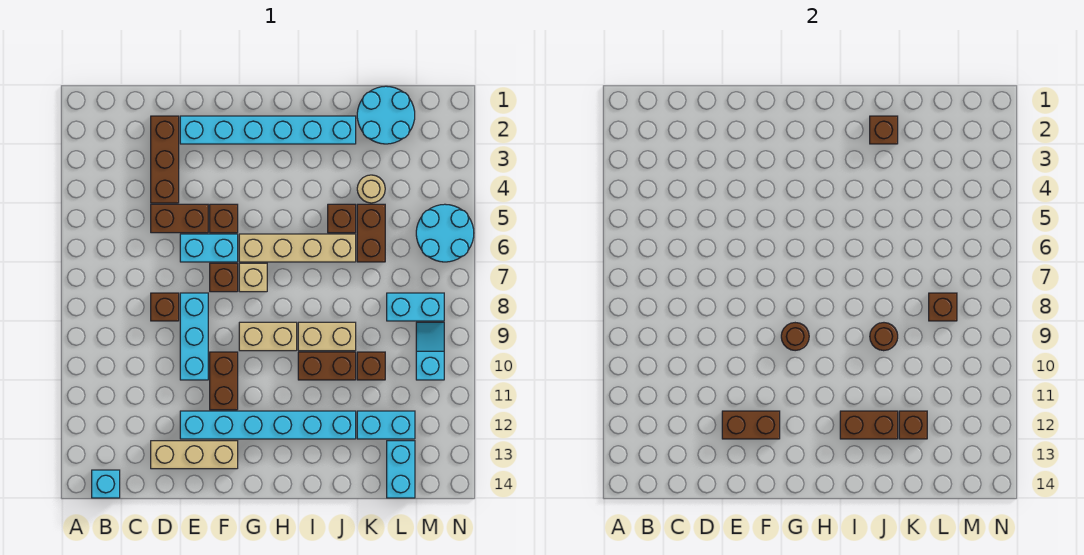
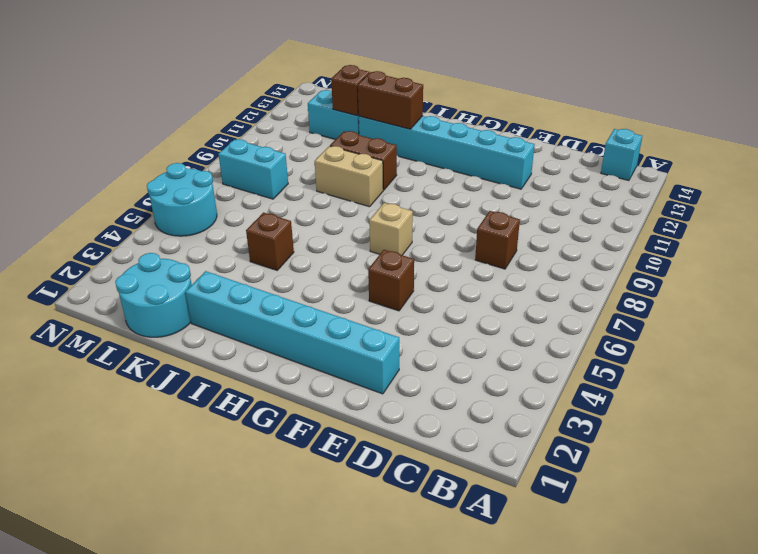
none -> brown brick D2:D4 level 1
none -> brown brick D5:E5 level 1
none -> tan brick D13:F13 level 1
none -> cyan brick E6:F6 level 1

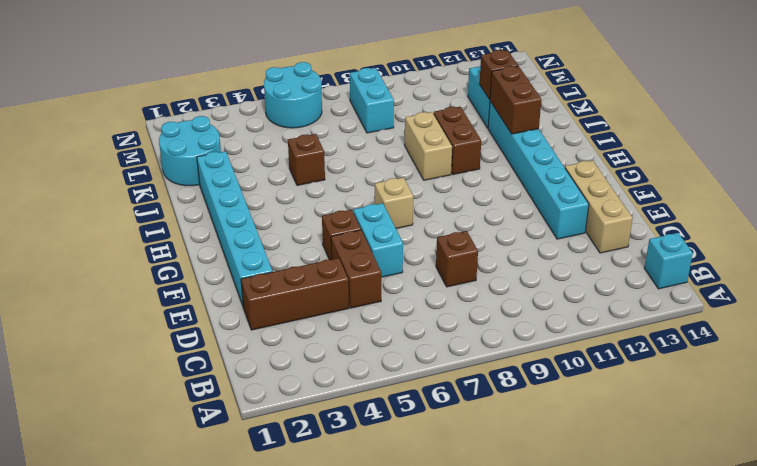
none -> cyan brick E8:E10 level 1
none -> brown brick F7 level 1
none -> brown brick F10:F11 level 1
none -> tan brick G6:J6 level 1

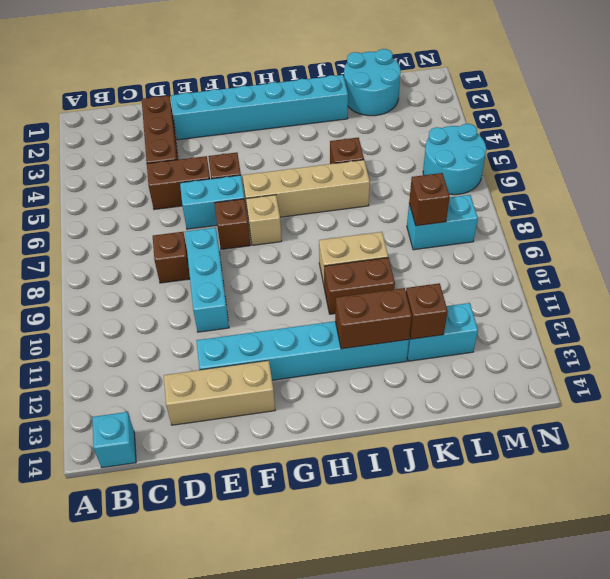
none -> brown brick F10:F11 level 1
none -> tan brick G9:H9 level 1
none -> tan round brick K4 level 1
none -> brown brick K5:K6 level 1

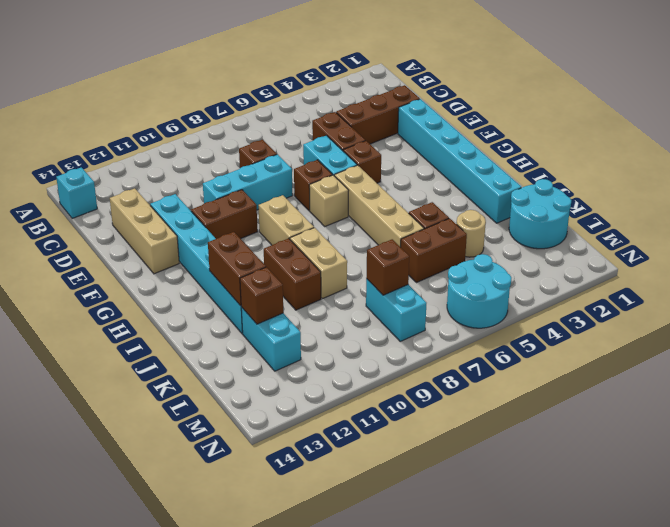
none -> brown brick K10 level 1
none -> cyan brick L13:L14 level 1
none -> cyan slope M9:M10 level 1 top 10
none -> brown brick E12:F12 level 2

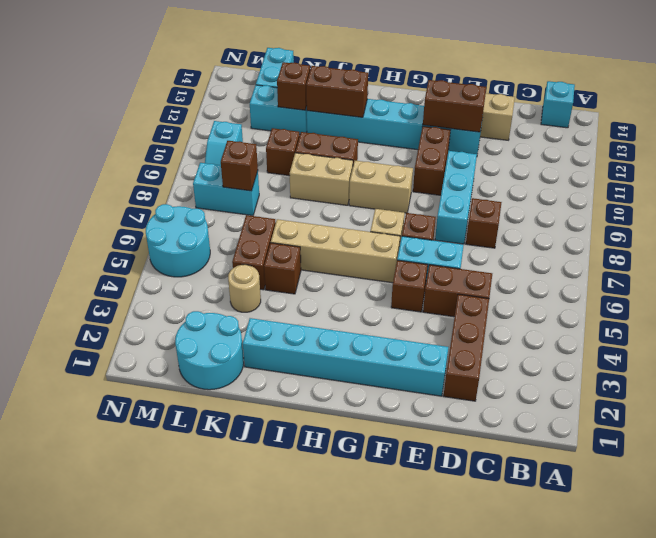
none -> brown round brick G9 level 2
none -> brown brick J2 level 2
none -> brown round brick J9 level 2

